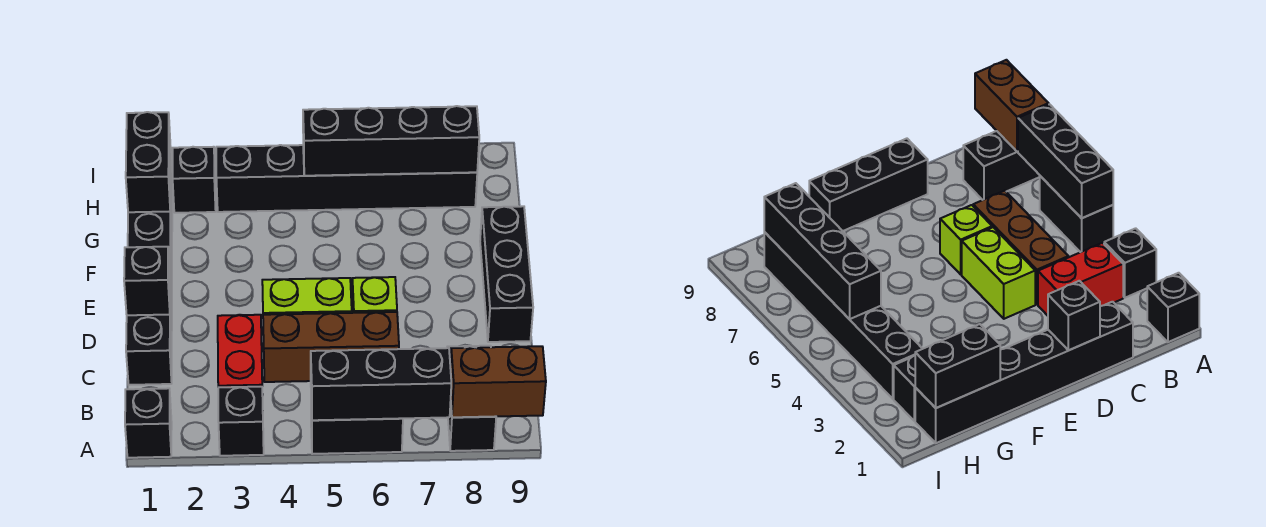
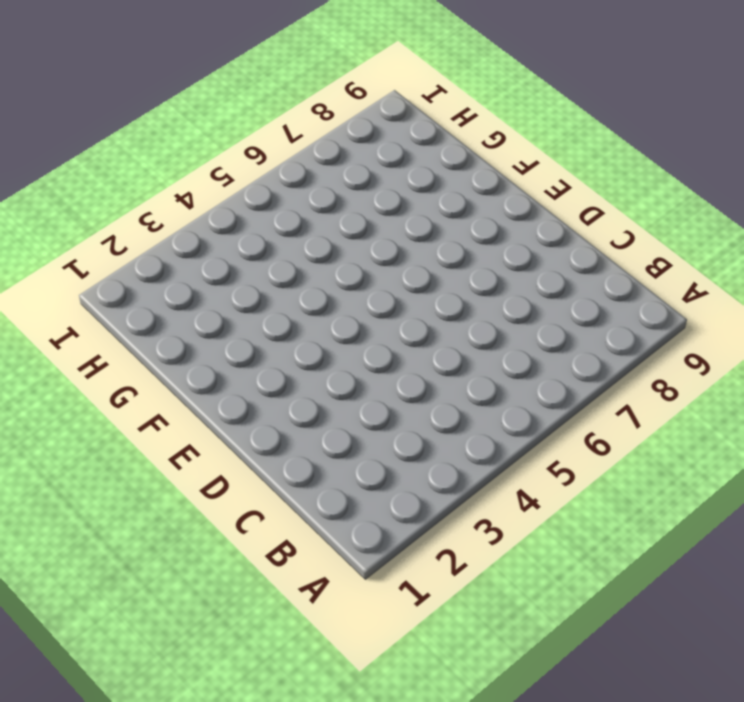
none -> black brick A1 level 1
none -> black brick A3 level 1
none -> black brick A5:A6 level 1

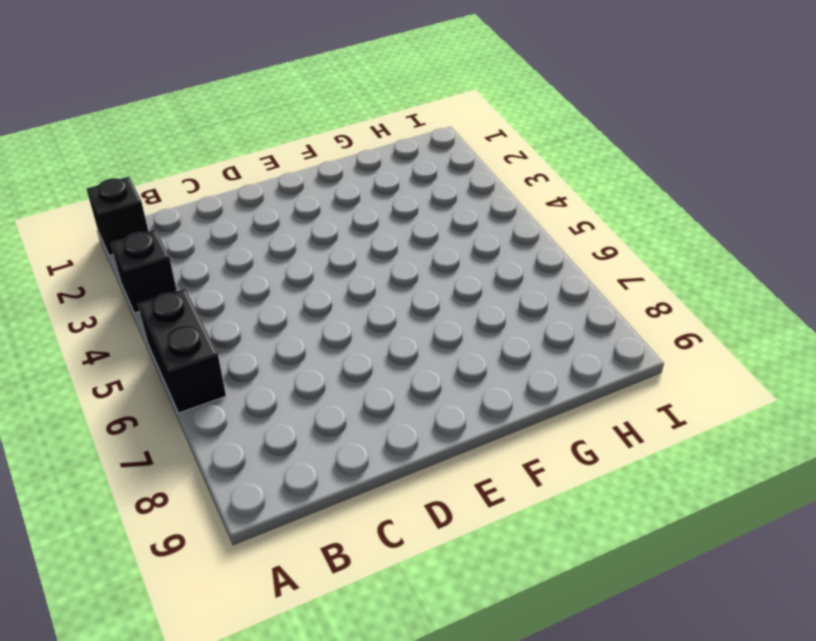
none -> black brick A8:B8 level 1
none -> red brick B3:C3 level 1
none -> black brick C1:H1 level 1

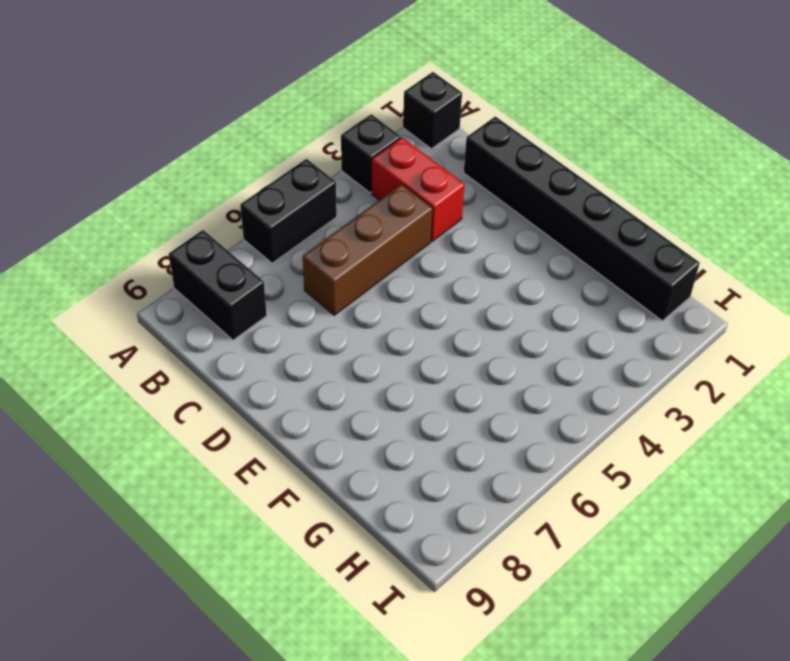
none -> lime brick D4:D5 level 1
none -> lime brick D6 level 1
none -> black brick D9:F9 level 1

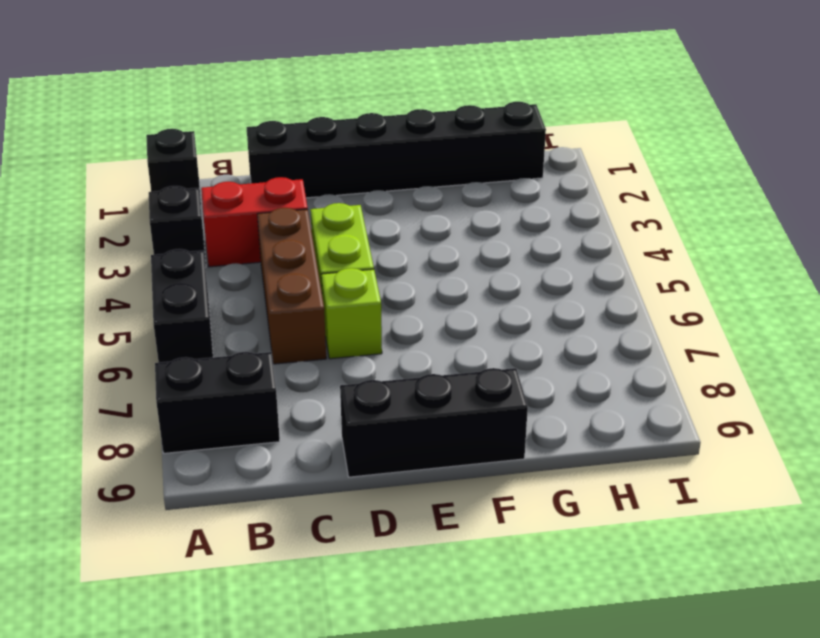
none -> black brick H2 level 1
none -> black brick H3:H8 level 1
none -> black brick A5:A7 level 2

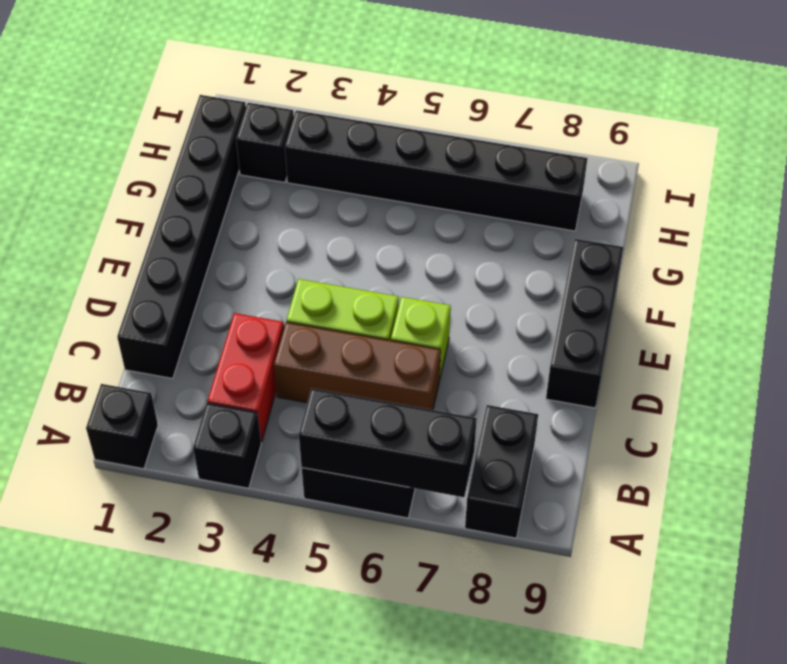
none -> brown brick A8:A9 level 2
none -> black brick D1 level 2
none -> black brick G1:H1 level 2

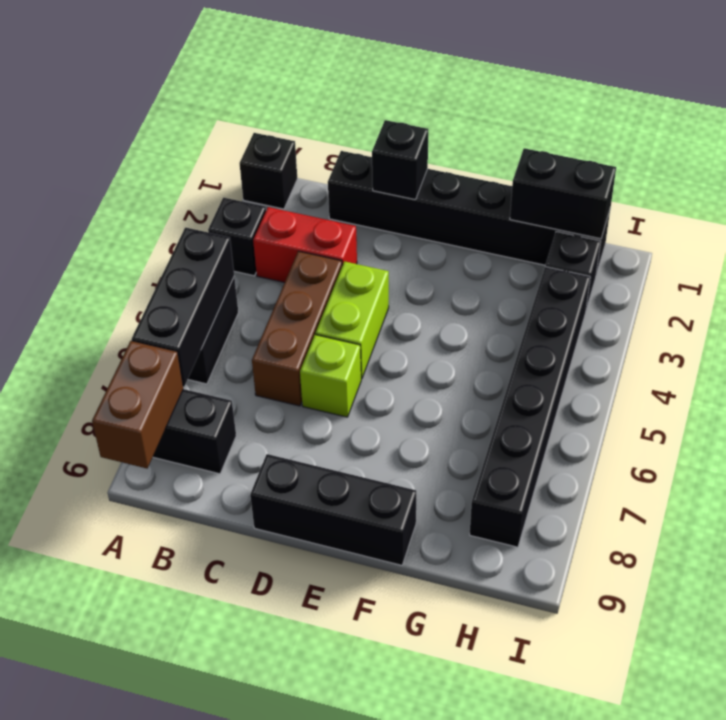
none -> black brick H5:H8 level 2

